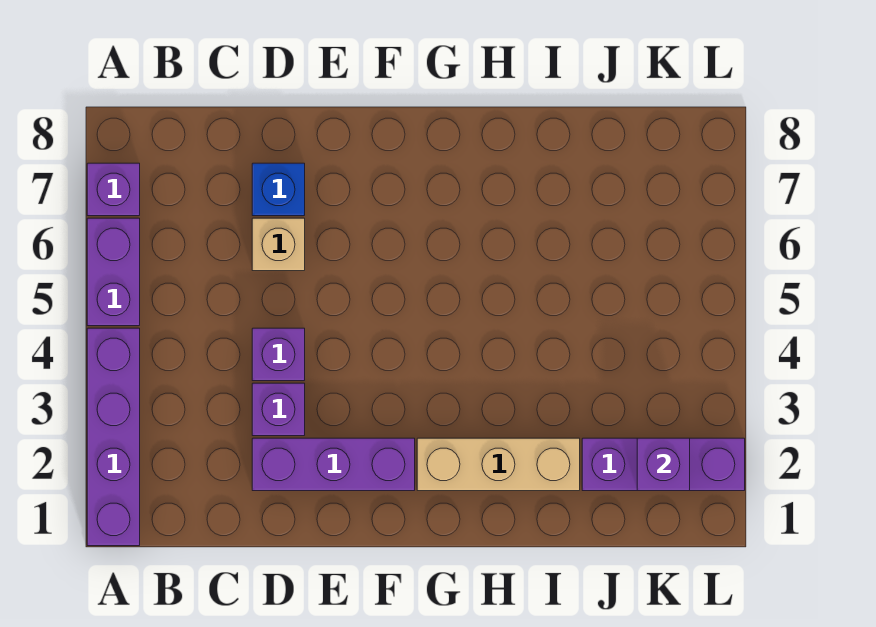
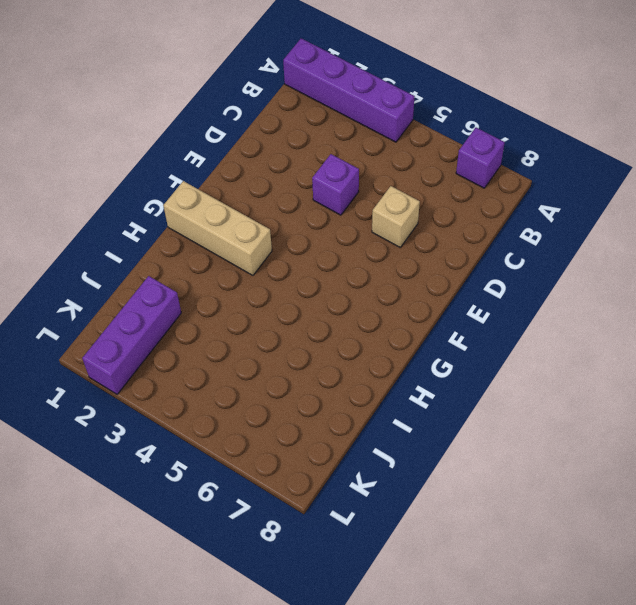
tan brick G1:G3 level 1 -> tan brick G2:I2 level 1
none -> purple brick A5:A6 level 1
none -> purple brick D2:F2 level 1

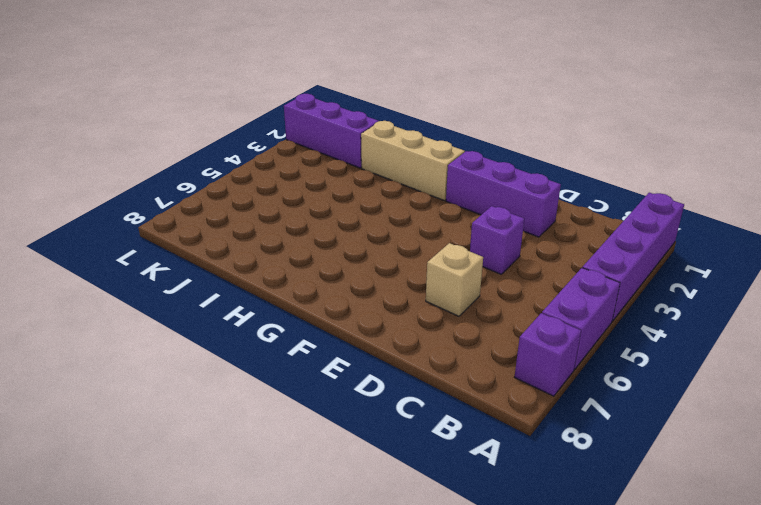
none -> purple brick D3 level 1
none -> blue brick D7 level 1

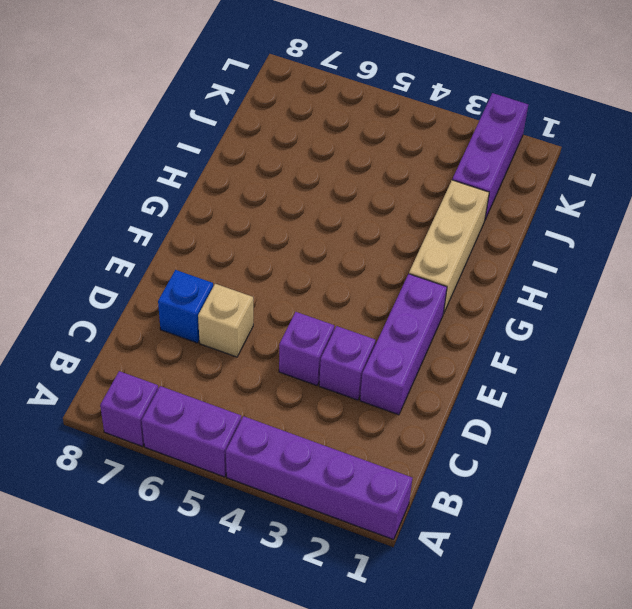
none -> purple brick K2 level 2

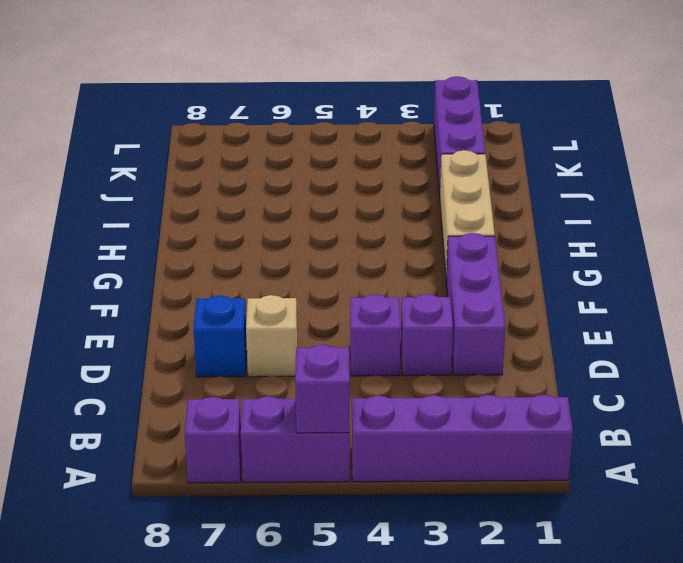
purple brick A5 level 2 -> purple brick K2 level 2

